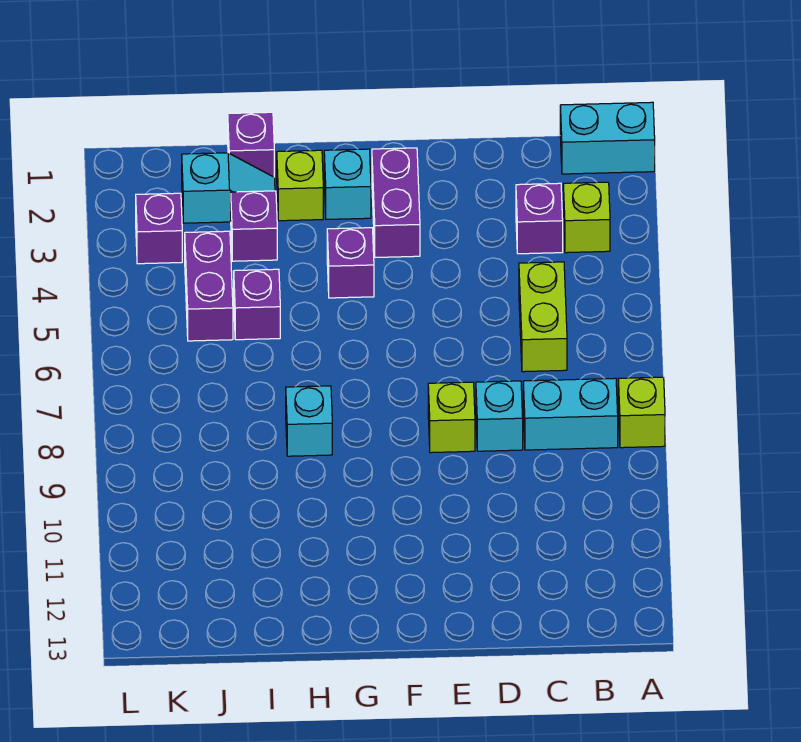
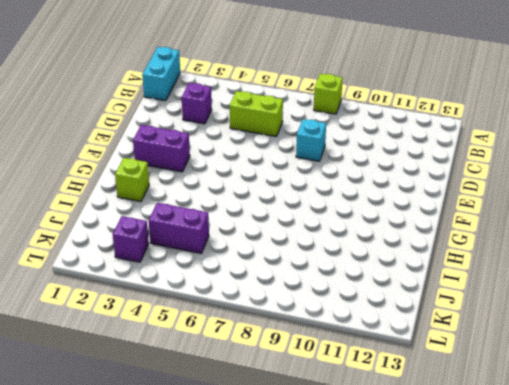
none -> lime brick B3 level 1
none -> cyan brick B8:C8 level 1
none -> lime brick E8 level 1

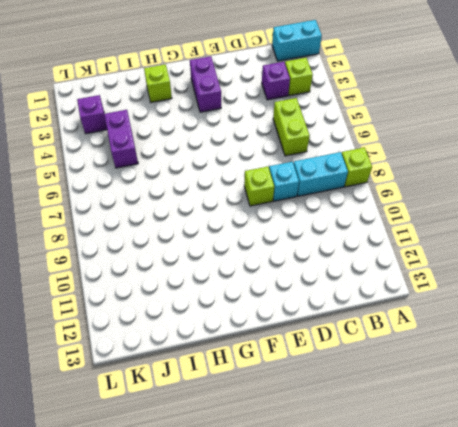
none -> cyan brick G2 level 1
none -> purple brick G4 level 1
none -> cyan brick H8 level 1

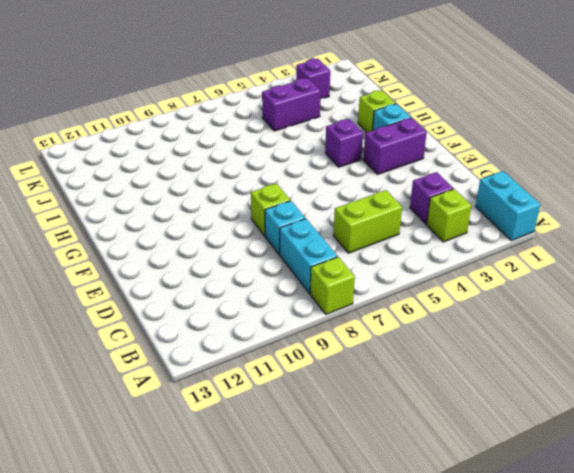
none -> cyan brick H8 level 1
none -> purple brick I1 level 1
none -> cyan slope I2:J2 level 1 top J

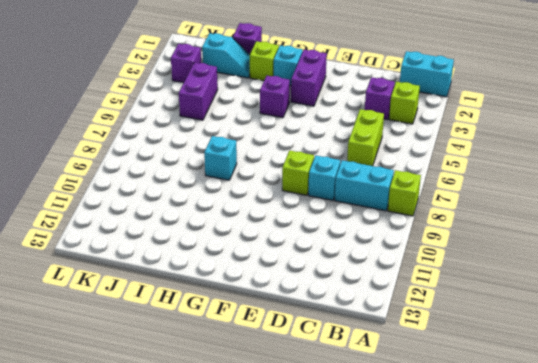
none -> purple brick I3 level 1
none -> purple brick I5 level 1

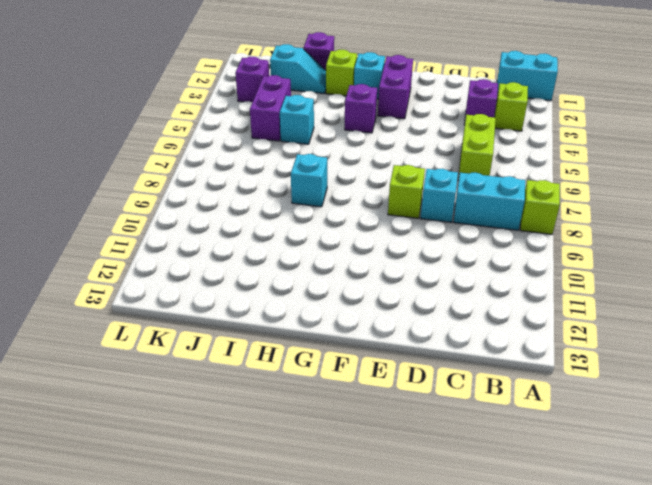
cyan brick I5 level 1 -> purple brick I5 level 1
none -> purple brick I3 level 1

